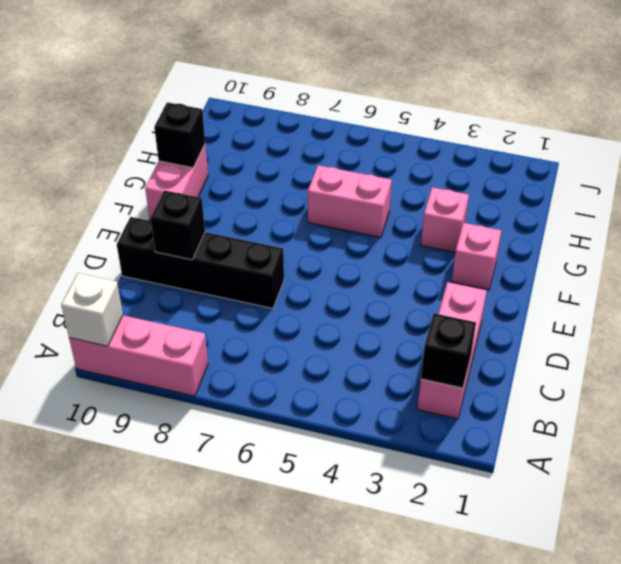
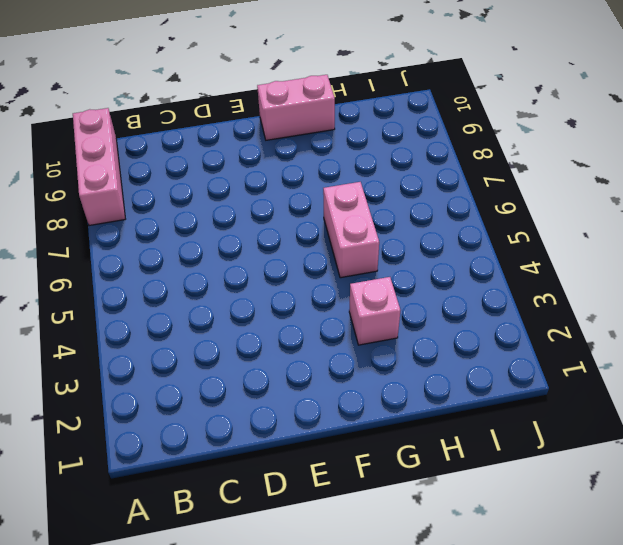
none -> pink brick B2:D2 level 1
none -> black brick D7:D10 level 1

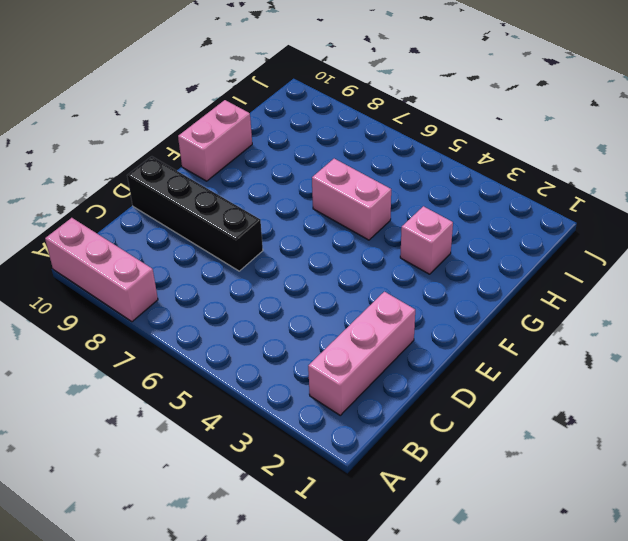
none -> pink brick F2 level 1
none -> white brick A10 level 2

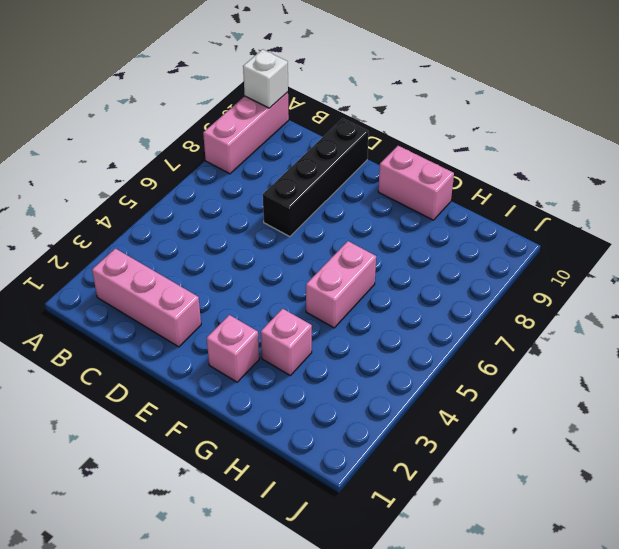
none -> black brick B2 level 2
none -> black brick D9 level 2

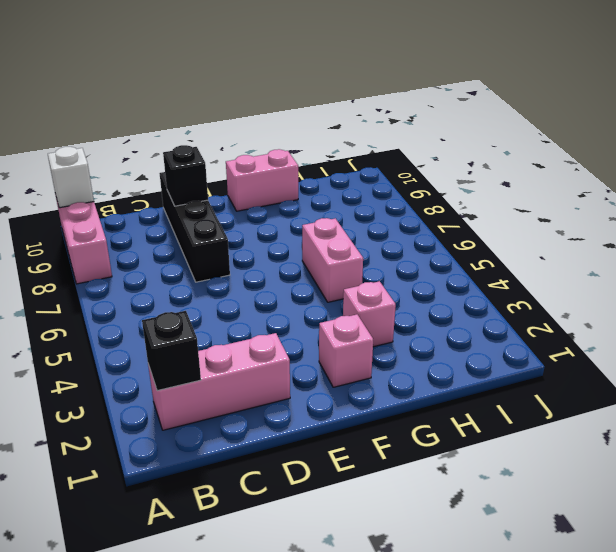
none -> black brick G10 level 2

